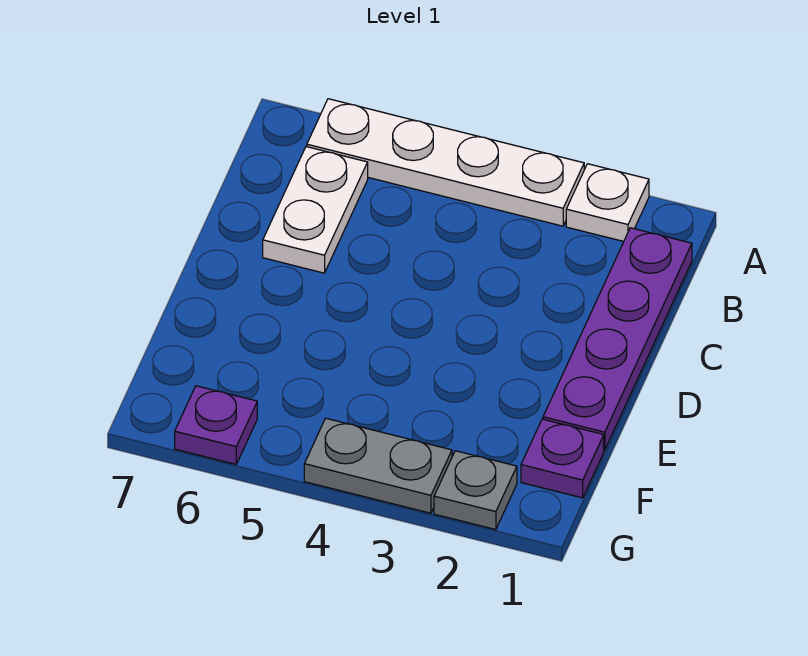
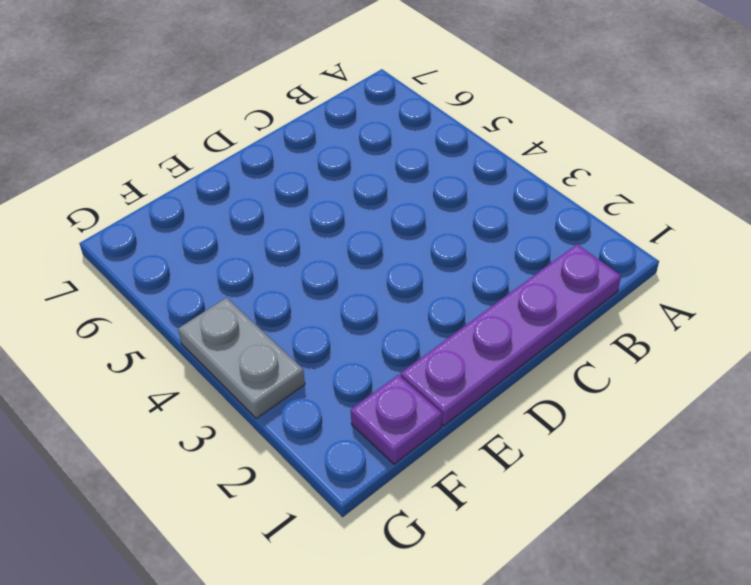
none -> white plate A2 level 1
none -> white plate A3:A6 level 1

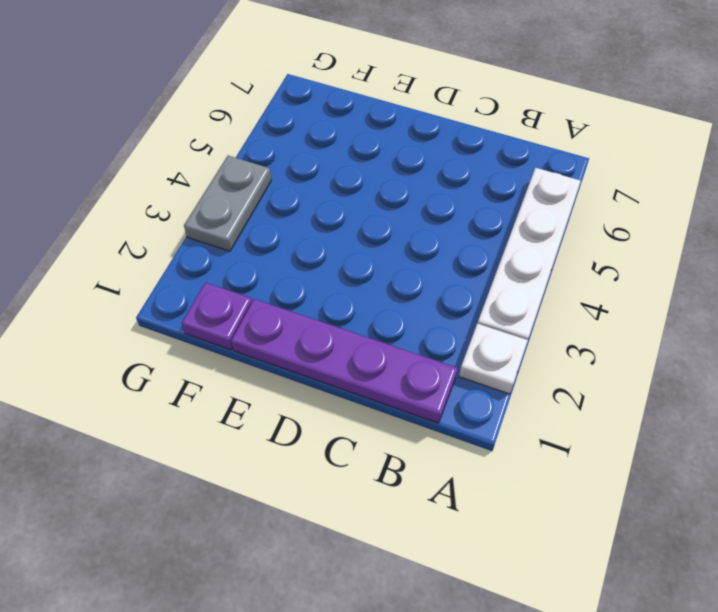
none -> white plate B6:C6 level 1
none -> grey plate G2 level 1

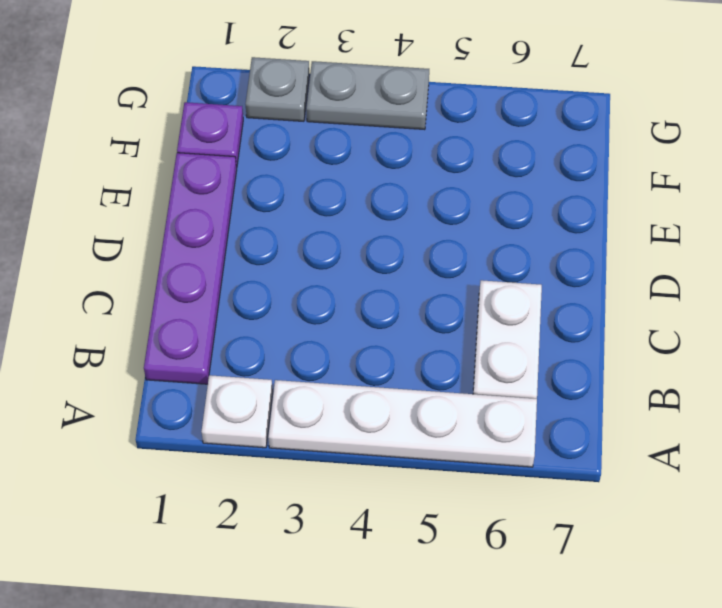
none -> purple plate G6 level 1

